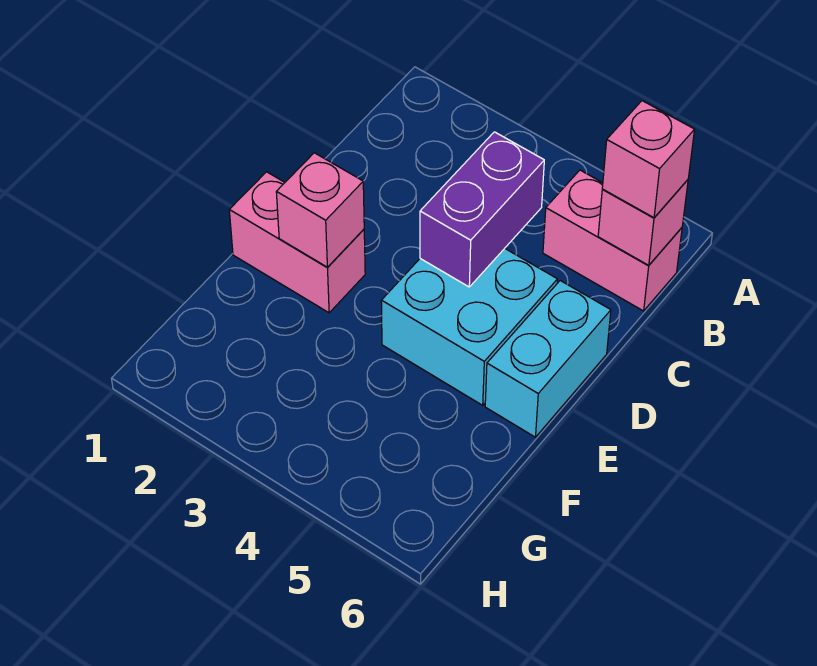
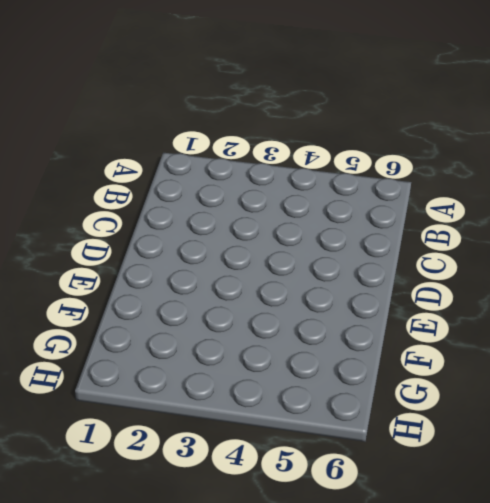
none -> pink brick B5:B6 level 1
none -> cyan brick D4:E5 level 1

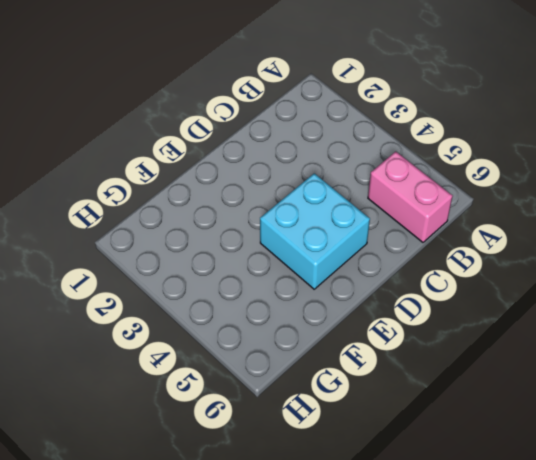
none -> cyan brick D6:E6 level 1
none -> pink brick E1:E2 level 1

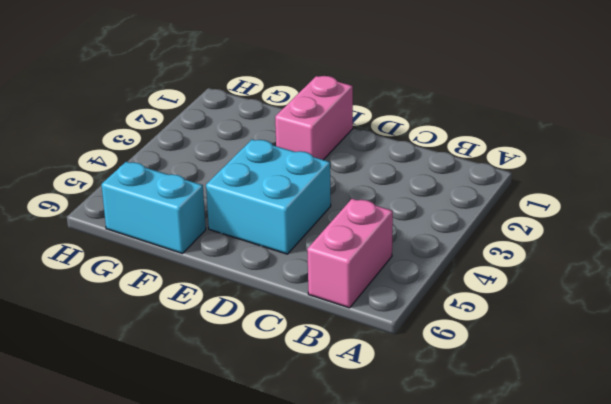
cyan brick F6:G6 level 1 -> cyan brick D6:E6 level 1
none -> pink brick B6 level 2
none -> purple brick C4:D4 level 2

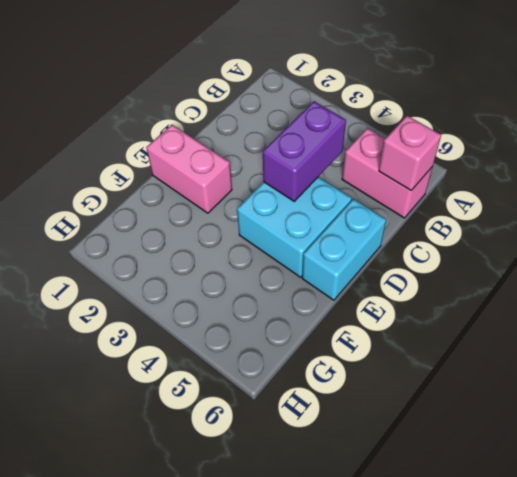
none -> pink brick E2 level 2
none -> pink brick B6 level 3

